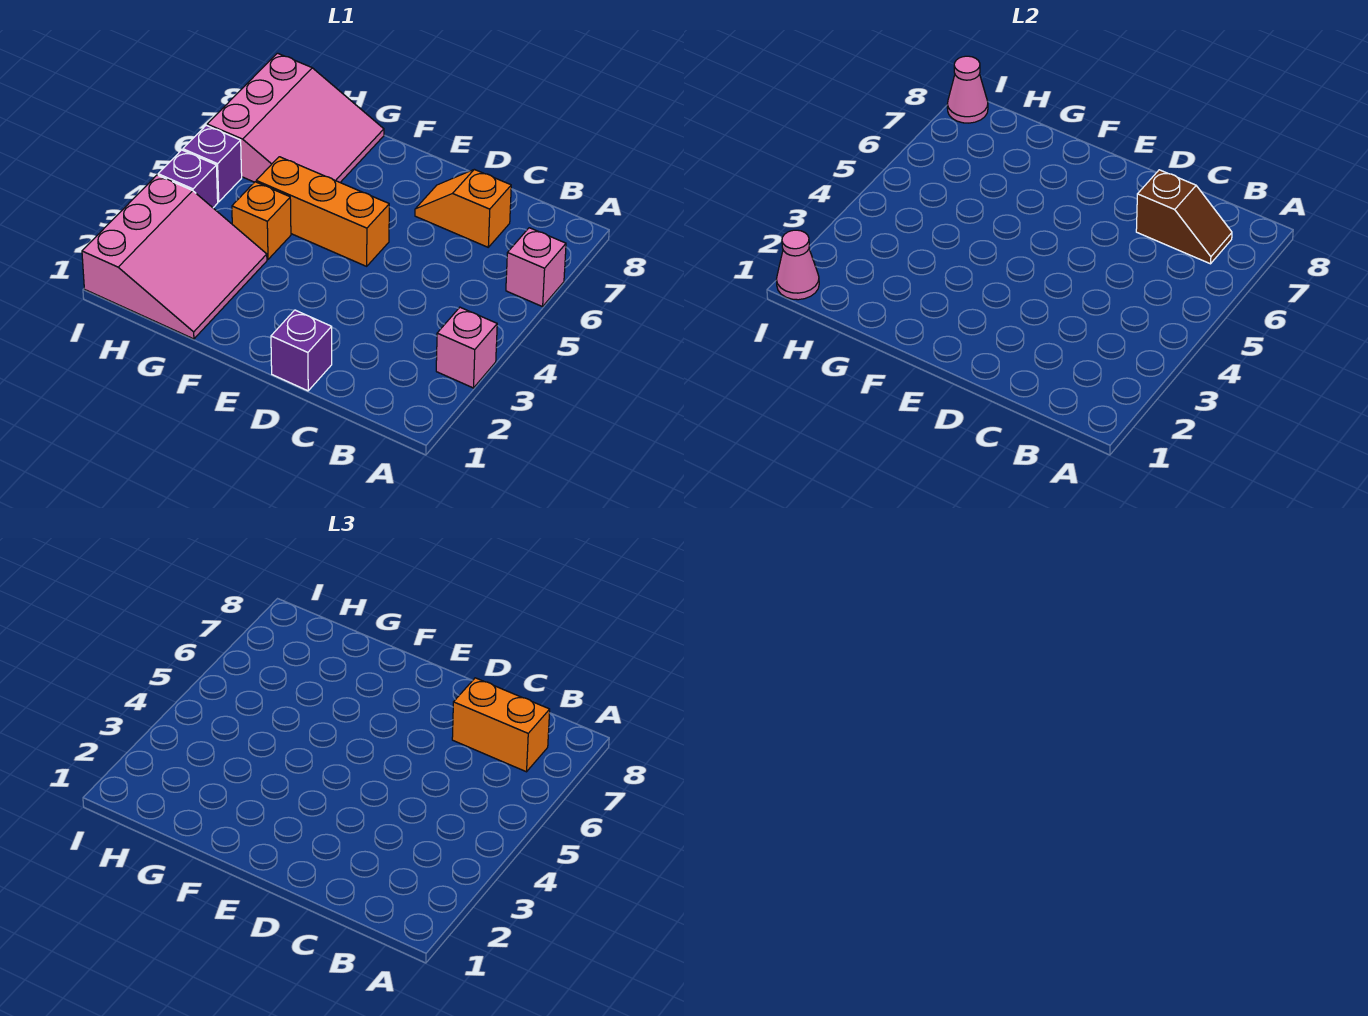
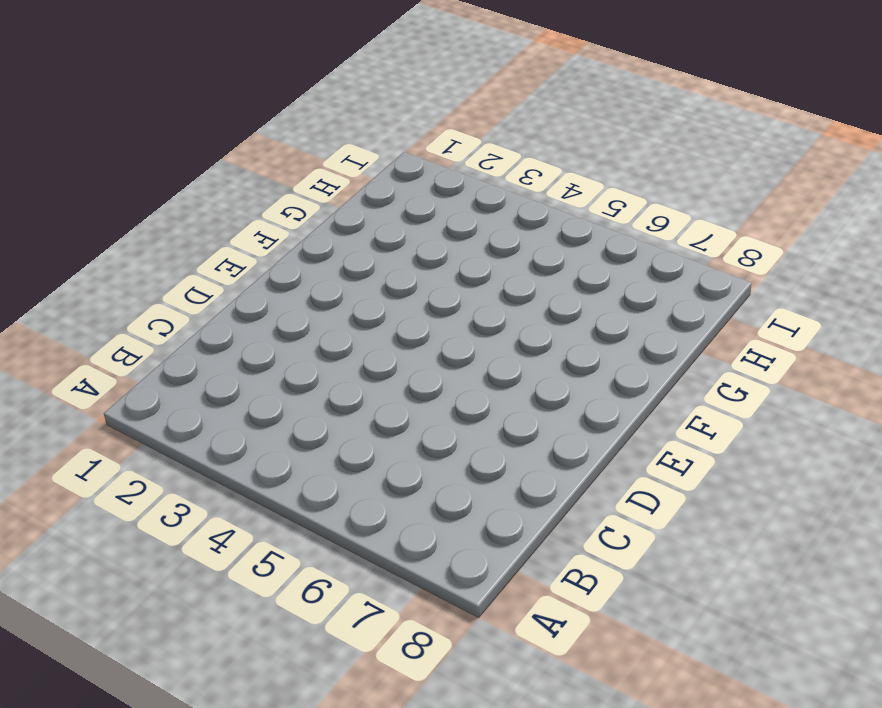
none -> pink brick A3 level 1
none -> pink brick A6 level 1
none -> orange slope C7:D7 level 1 top C

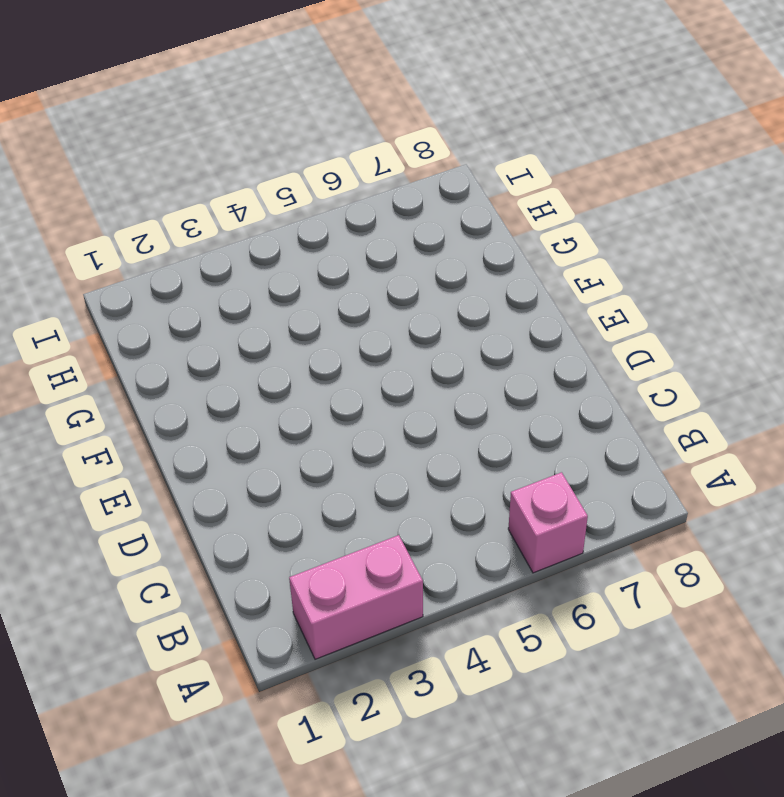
pink brick A2:A3 level 1 -> pink brick A3 level 1
none -> orange slope C7:D7 level 1 top C
none -> purple brick D1 level 1
none -> orange brick E5:G5 level 1

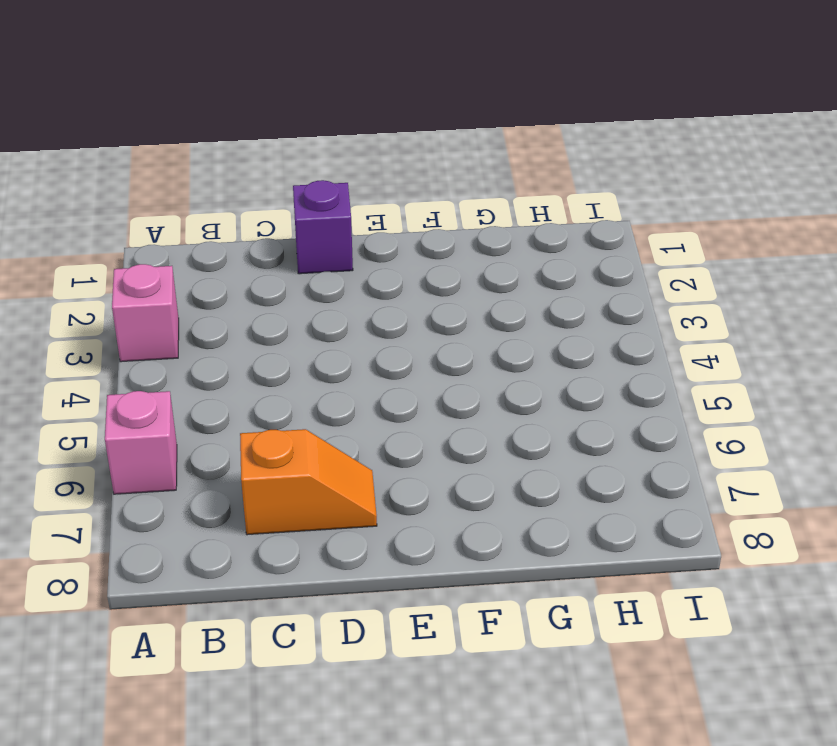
none -> orange brick E5:G5 level 1
none -> pink slope G1:I3 level 1 top I
none -> orange brick G4 level 1

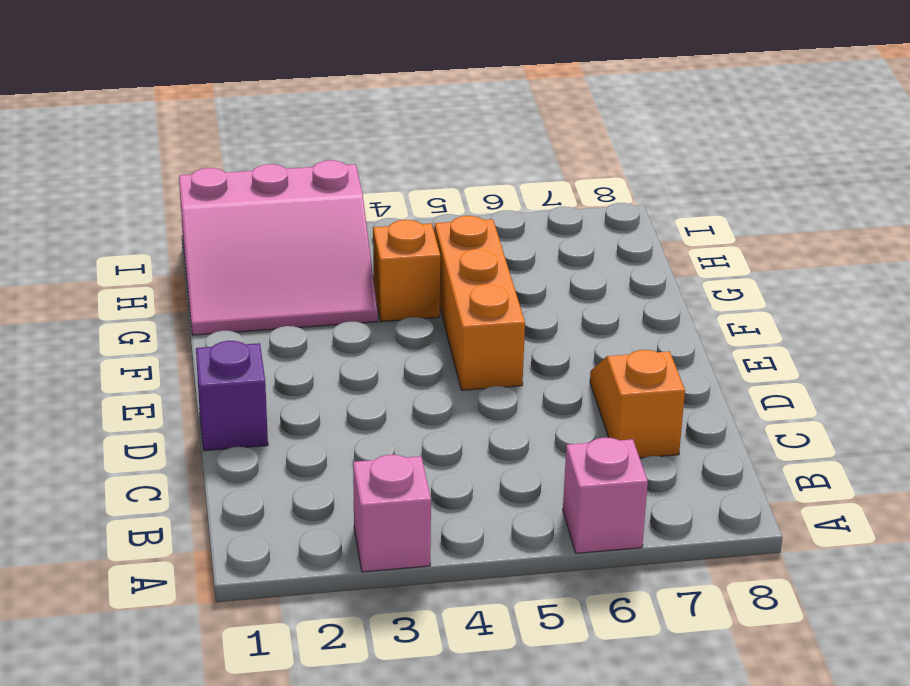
none -> pink slope G6:I8 level 1 top I
none -> purple brick I4 level 1
none -> purple brick I5 level 1

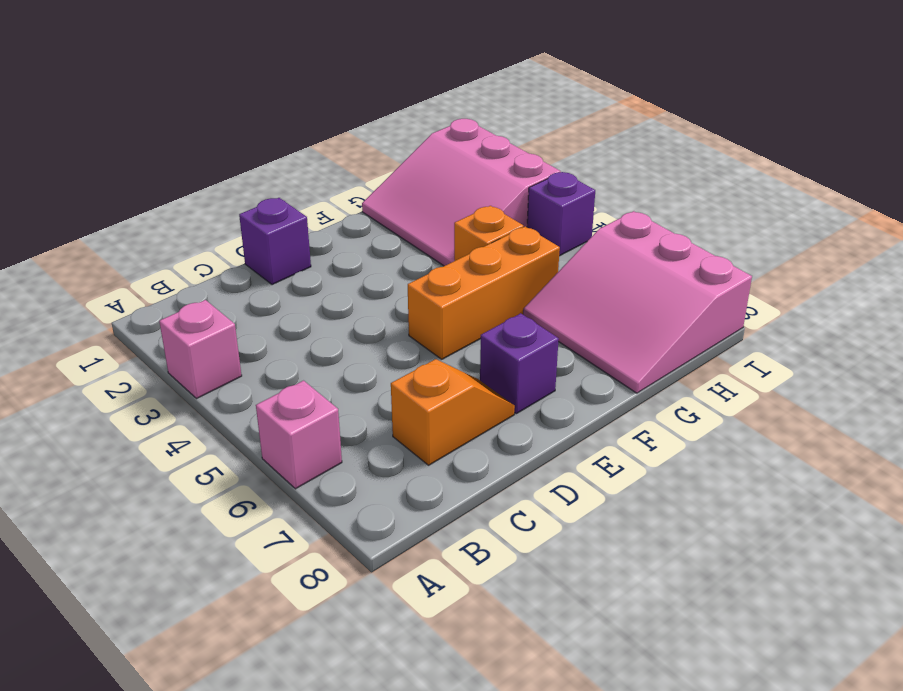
purple brick E7 level 1 -> purple brick I5 level 1
none -> brown slope B7:C7 level 2 top C
none -> pink cone I1 level 2
none -> pink cone I8 level 2

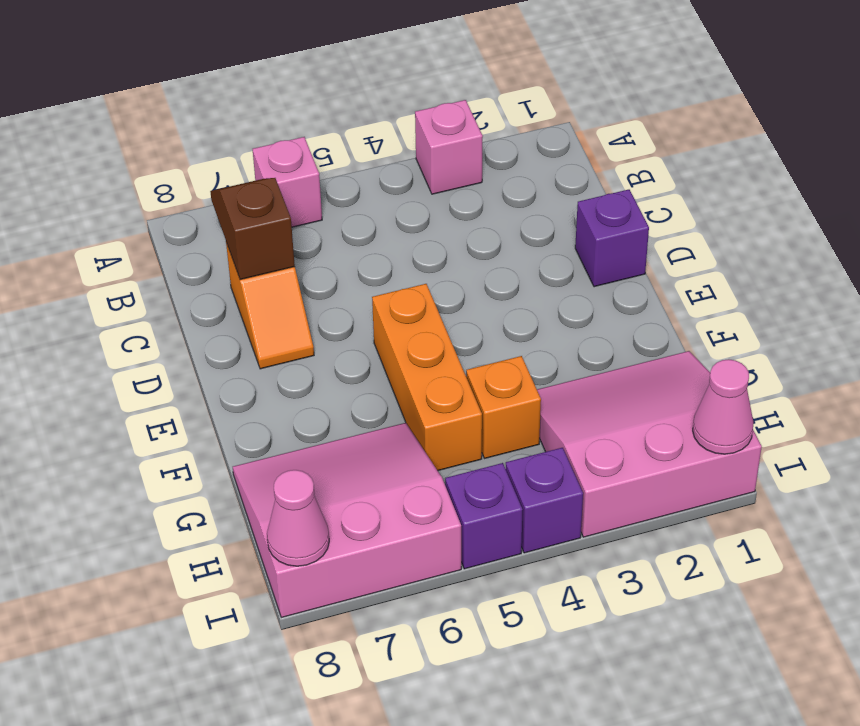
none -> orange brick B7:C7 level 3

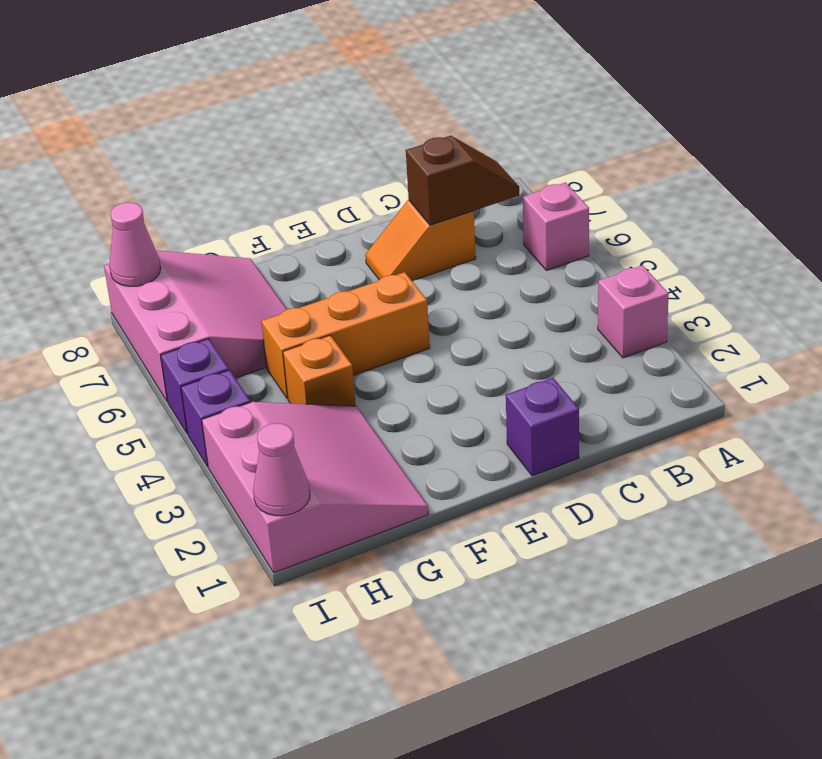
none -> orange brick B7:C7 level 3

